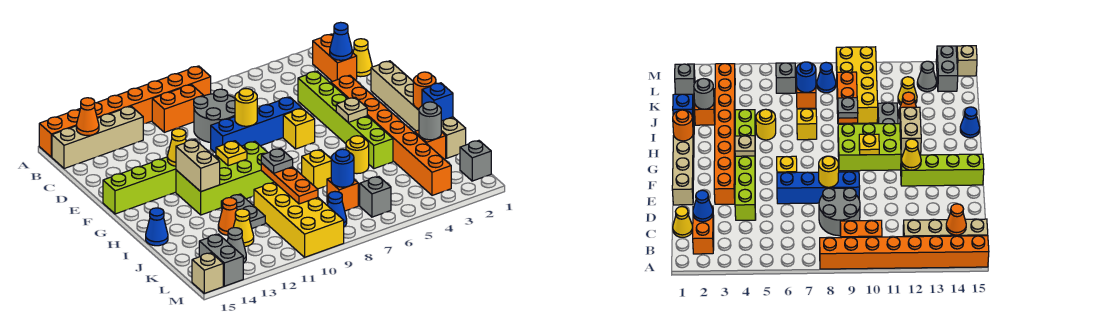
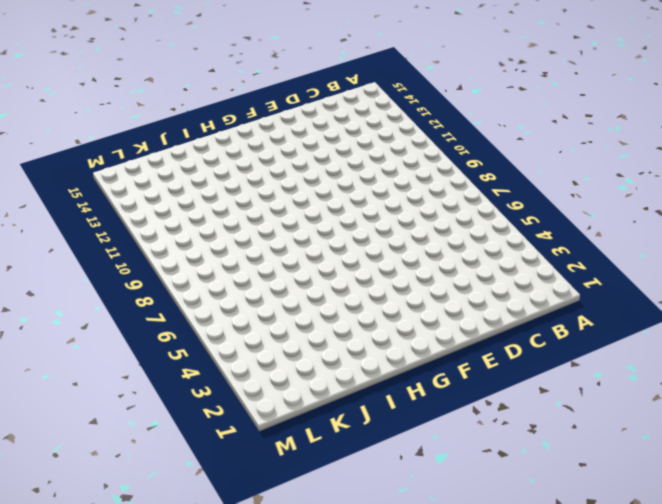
none -> orange brick A8:A15 level 1
none -> orange brick B2:C2 level 1
none -> orange brick B9:B10 level 1
none -> tan brick B12:B15 level 1

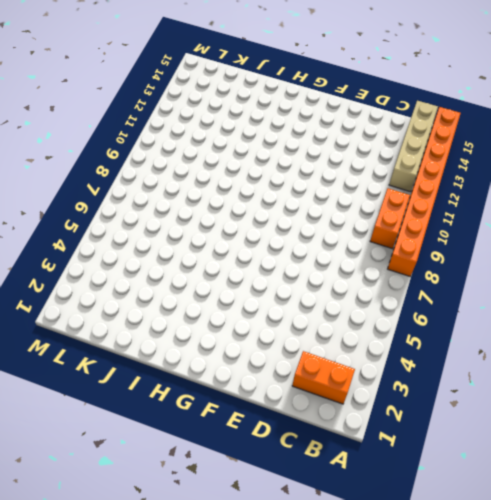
none -> yellow cone C1 level 1
none -> grey round brick C8:D9 level 1
none -> lime brick D4:I4 level 1
none -> tan brick E1:J1 level 1

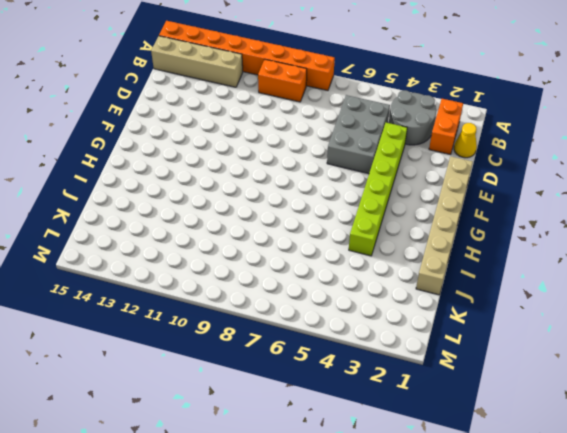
grey round brick B3:C4 level 1 -> grey round brick C8:D9 level 1
grey brick C5:E6 level 1 -> blue brick E6:E9 level 1
none -> orange brick E3:L3 level 1
none -> yellow brick F6 level 1
none -> lime brick F12:F15 level 1
none -> lime brick G9:H12 level 1

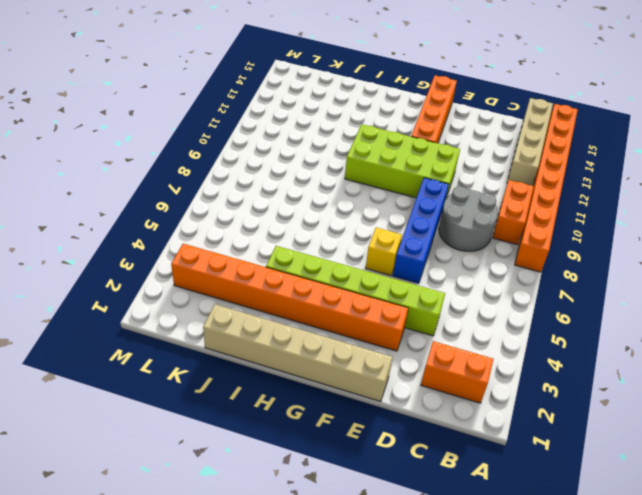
lime brick E10:H11 level 1 -> lime brick G9:H12 level 1
orange brick F12:F15 level 1 -> lime brick F12:F15 level 1
none -> yellow cone C1 level 1
none -> yellow round brick I5 level 1
none -> yellow brick I7 level 1
none -> grey plate I11:J11 level 1

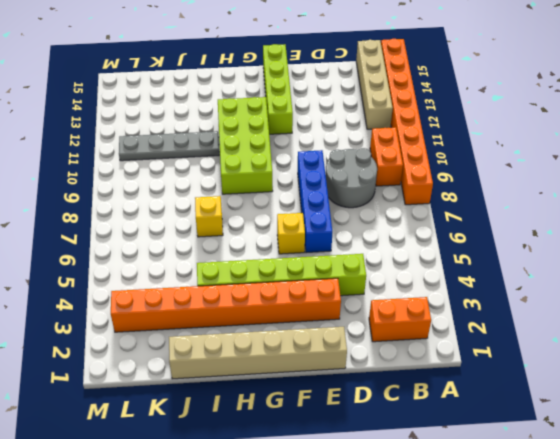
grey plate I11:L11 level 1 -> grey plate I11:J11 level 1
none -> yellow cone C1 level 1
none -> yellow round brick I5 level 1
none -> blue cone I15 level 1
none -> orange brick J2 level 1

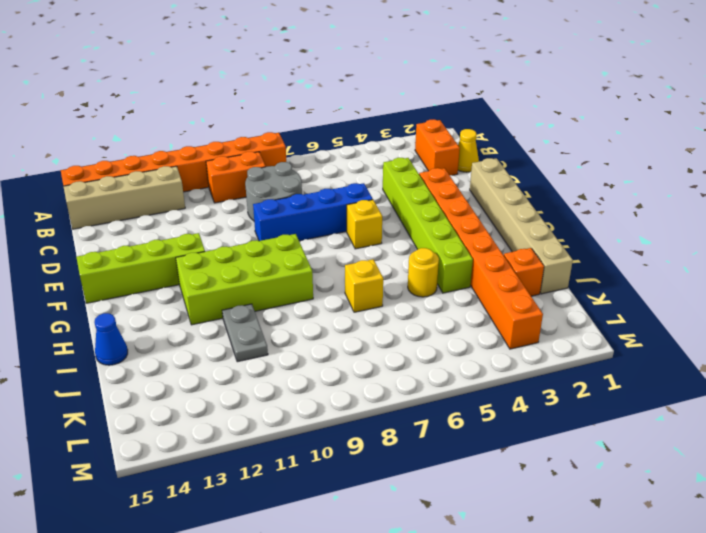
none -> yellow brick J9:M10 level 1
none -> orange cone J12 level 1
none -> orange brick K7 level 1
none -> yellow cone K12 level 1

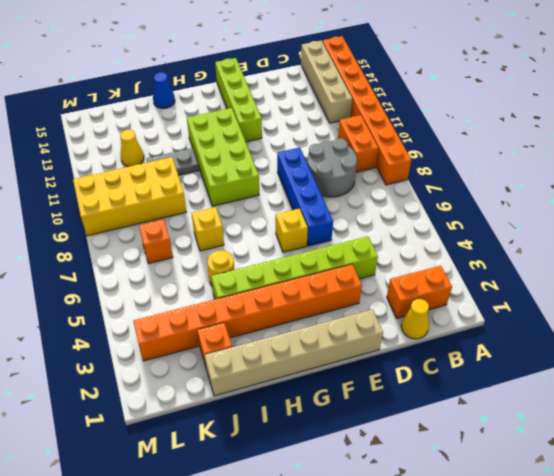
none -> orange cone J12 level 1
none -> grey brick L1 level 1
none -> grey brick L6 level 1
none -> blue cone L8 level 1

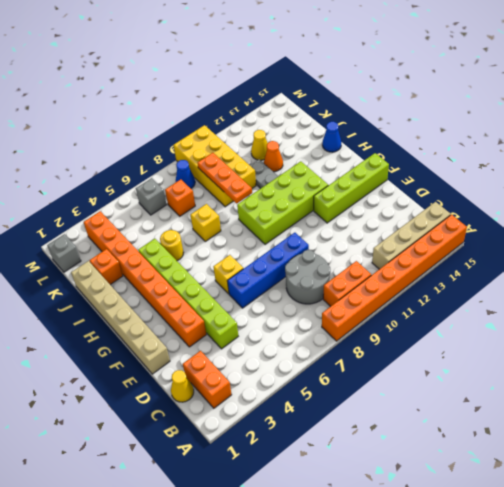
none -> grey cone L13 level 1
none -> grey brick L14:M14 level 1
none -> tan brick M15 level 1
none -> orange cone B14 level 2

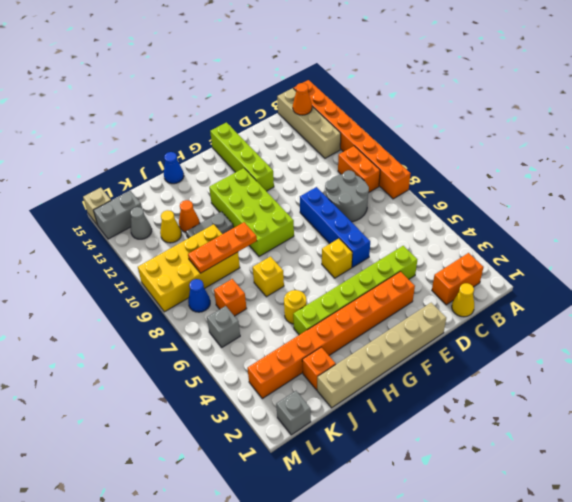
none -> blue cone C2 level 2
none -> yellow round brick E8 level 2
none -> yellow cone F12 level 2
none -> tan plate G4 level 2

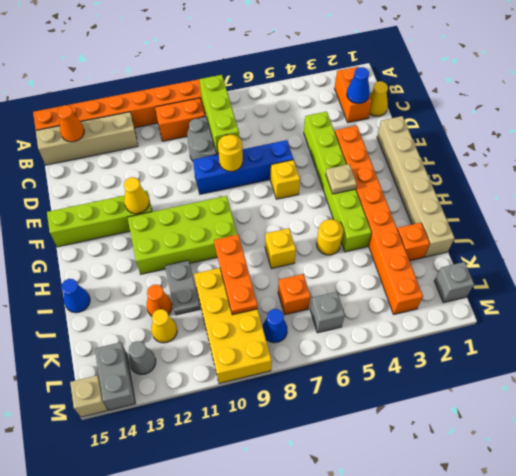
lime brick B8:D8 level 2 -> none
none -> yellow plate G10 level 2
none -> tan brick G12:H12 level 2
none -> orange round brick H1 level 2
none -> blue brick I1 level 2

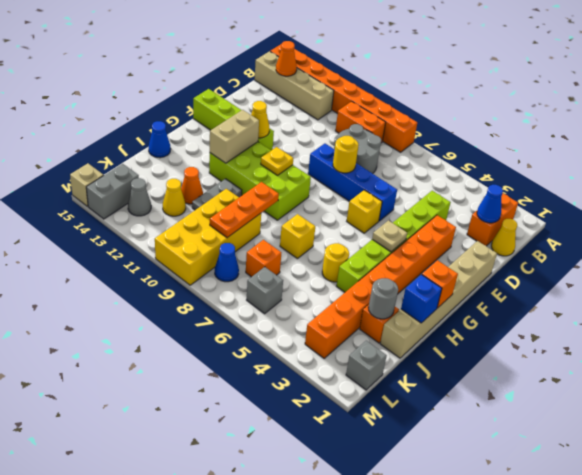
orange brick H1 level 2 -> orange round brick H1 level 2
none -> blue round brick K7 level 2
none -> grey plate I9 level 3

